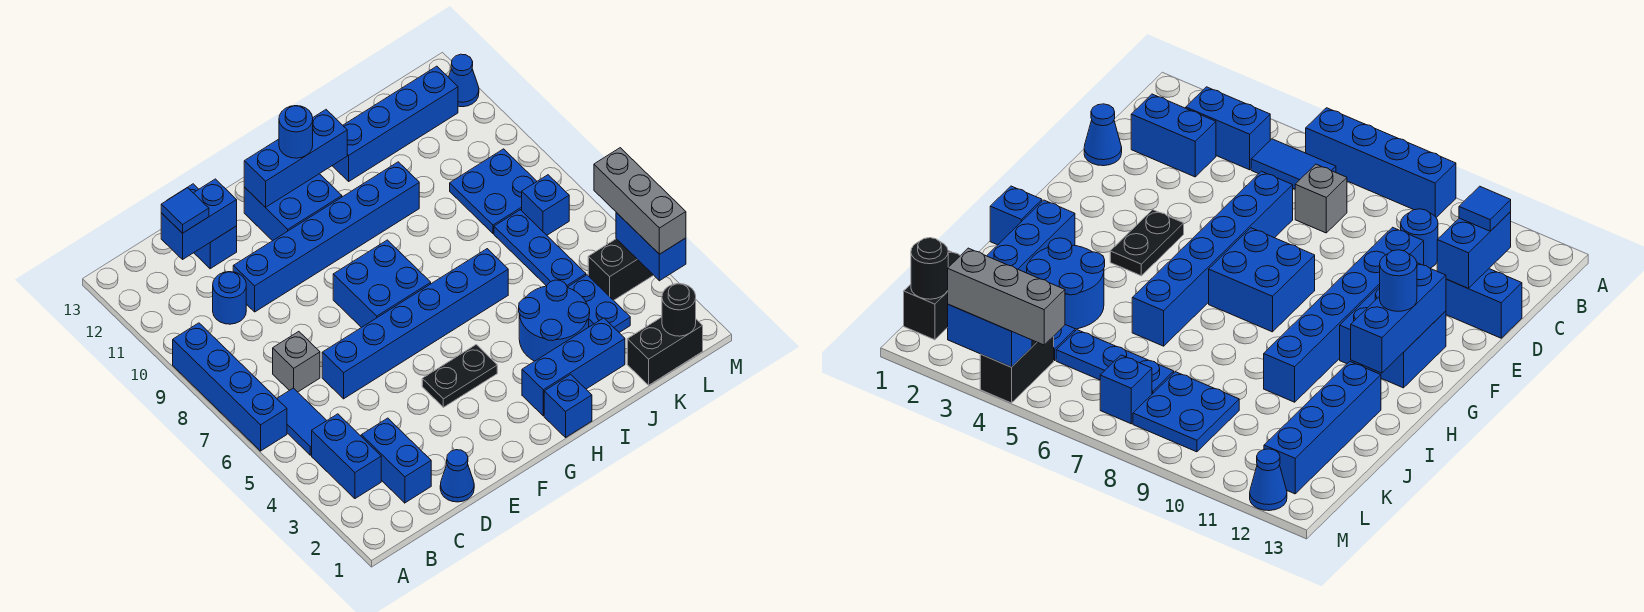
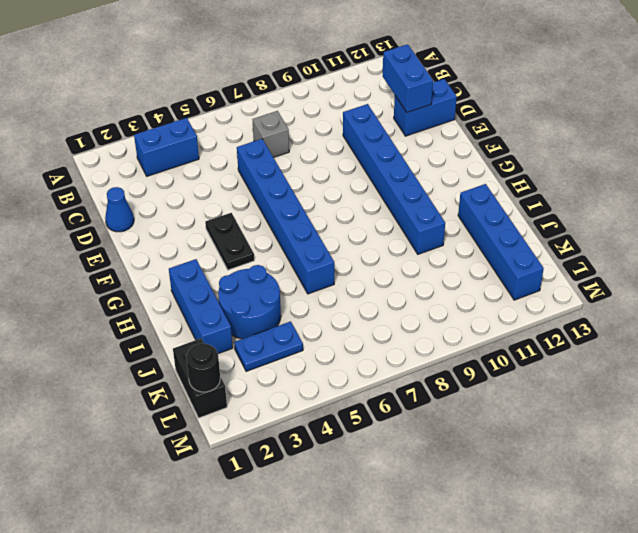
none -> blue brick A6:A9 level 1
none -> blue tile B5:B6 level 1
none -> blue brick C2:C3 level 1
none -> blue round brick C10 level 1

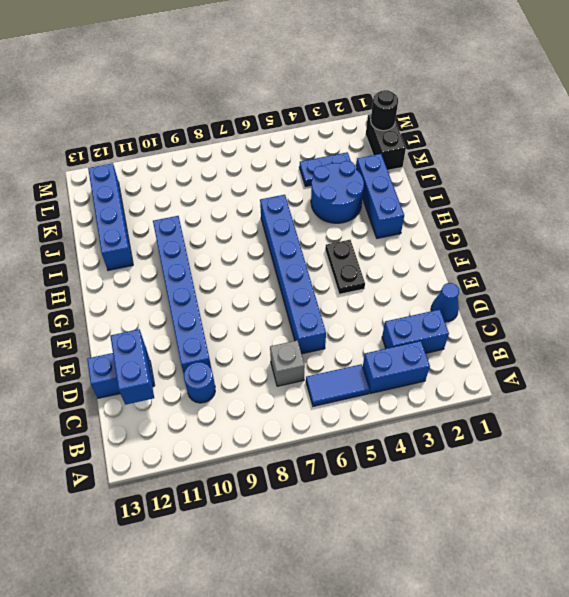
none -> blue brick A6:A9 level 1
none -> blue brick F7:G8 level 1
none -> blue brick F11:G12 level 1
none -> blue brick H1 level 1

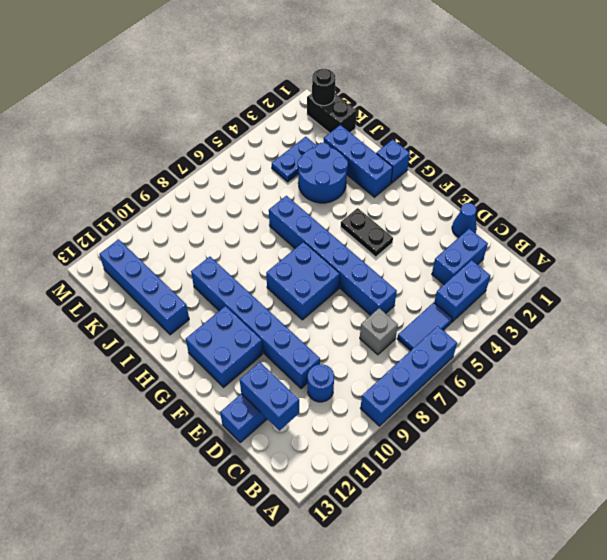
none -> blue plate K5:K7 level 1
none -> blue plate K8:L9 level 1
none -> black brick L4:M4 level 1
none -> blue brick L7 level 1

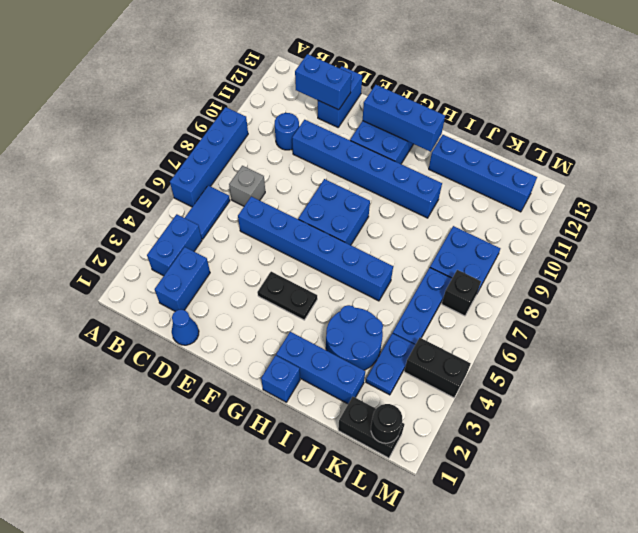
black brick L7 level 1 -> blue brick L7 level 1
none -> blue cone M12 level 1
none -> blue brick M3:M4 level 2
none -> blue tile C12 level 3
none -> blue round brick G12 level 3

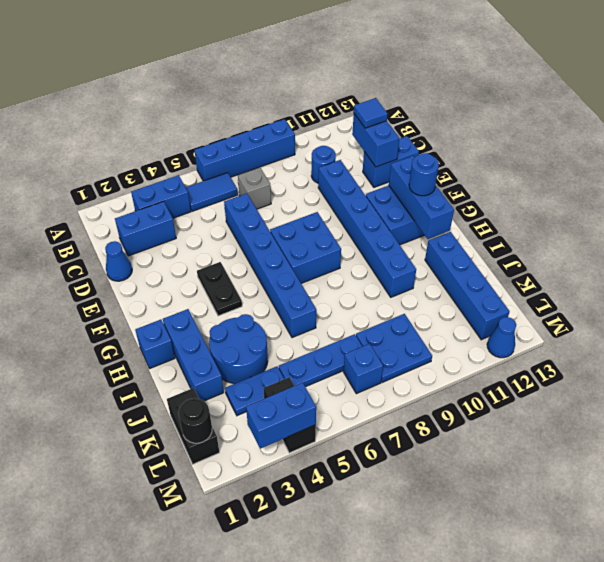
none -> grey brick M3:M5 level 3

